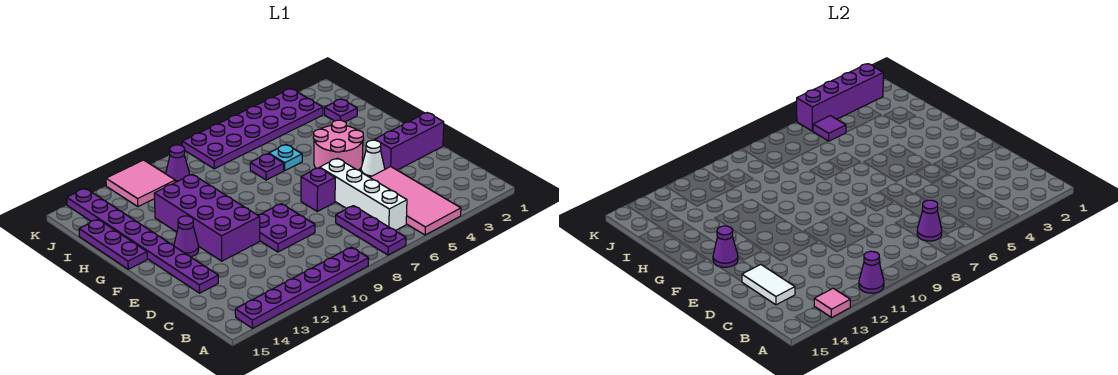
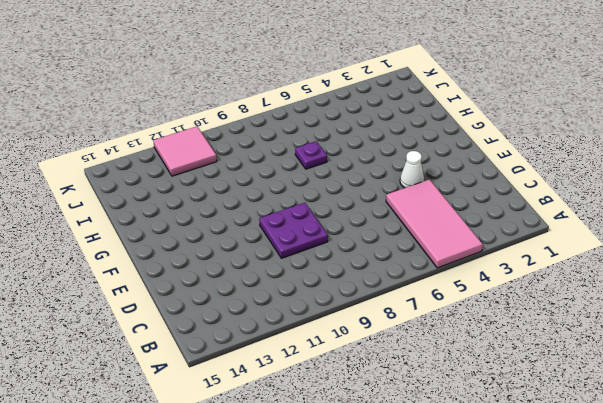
none -> purple plate A7:C7 level 1
none -> purple plate A9:A14 level 1
none -> white brick B6:E6 level 1

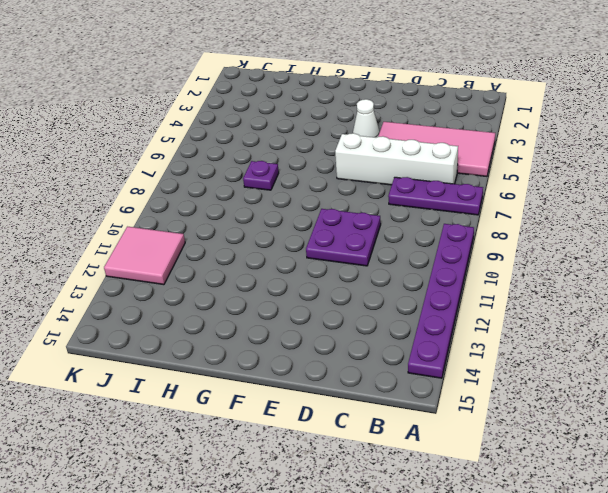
none -> purple plate D14:K14 level 1
none -> purple brick E1:E3 level 1
none -> purple brick E7 level 1

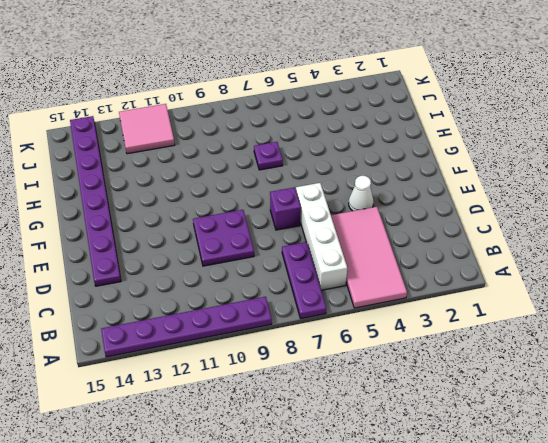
none -> purple brick E1:E3 level 1
none -> purple brick E11:H12 level 1
none -> pink round brick F4:G5 level 1

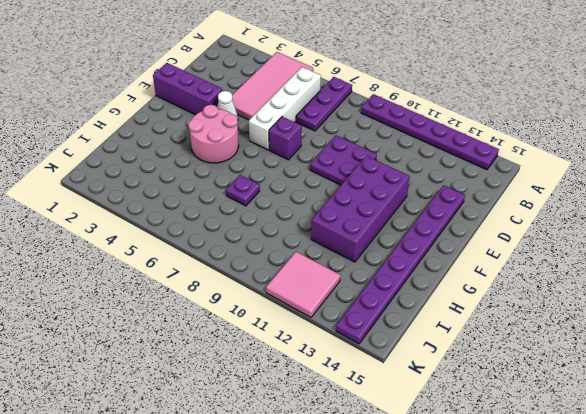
none -> purple cone F13 level 1
none -> purple plate G15:I15 level 1
none -> cyan plate H6 level 1

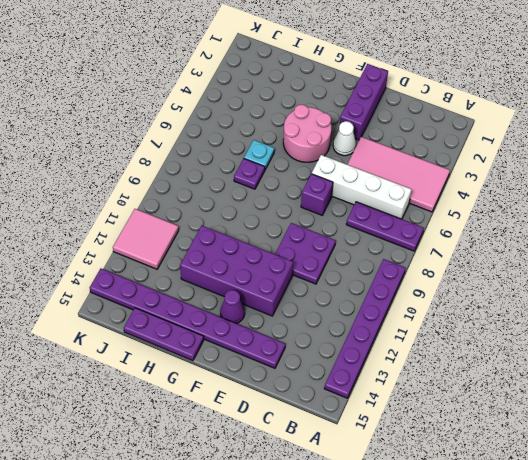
none -> purple plate I2 level 1
none -> purple plate J3:K8 level 1
none -> purple cone J10 level 1

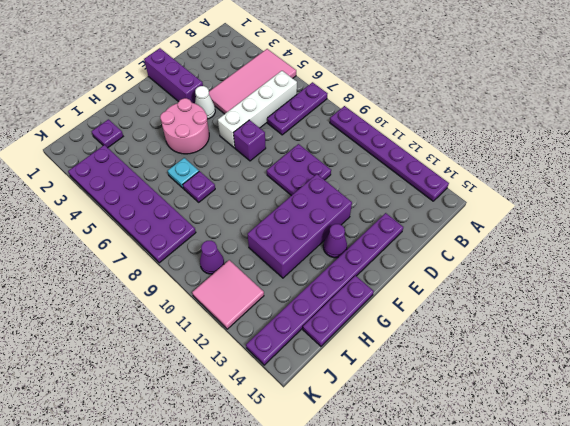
none -> purple cone A11 level 2
none -> pink tile A13 level 2
none -> purple cone B7 level 2

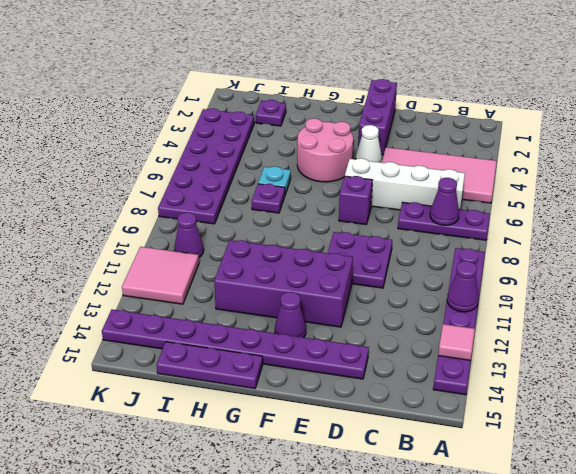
none -> white tile C14:D14 level 2
none -> purple cone F14 level 2
none -> purple tile J5 level 2

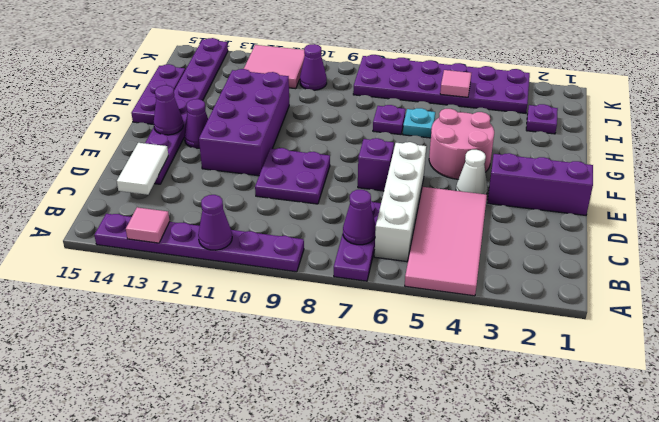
pink tile J5 level 2 -> purple tile J5 level 2
none -> purple brick K2:K5 level 2

